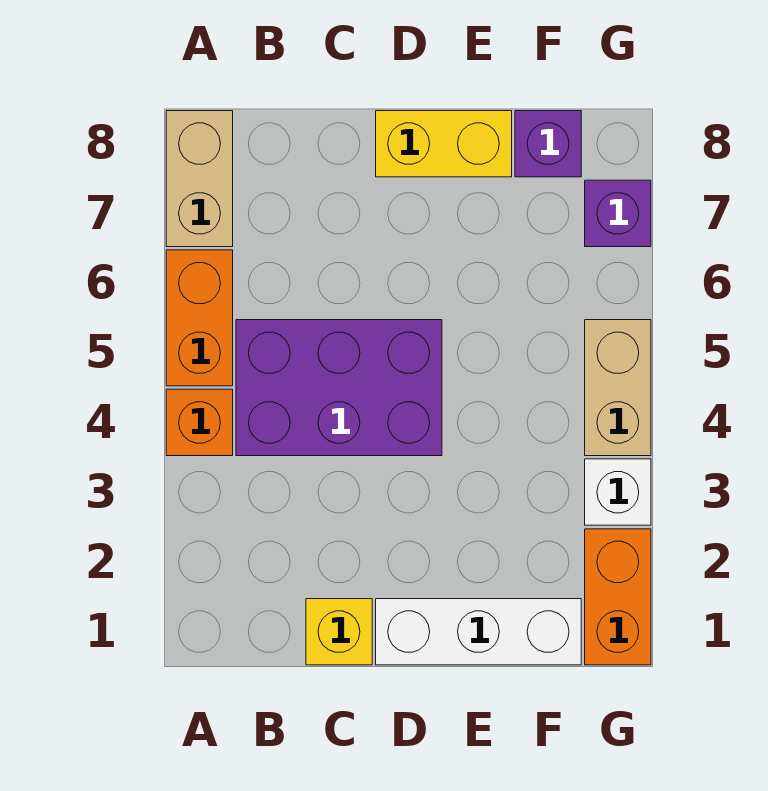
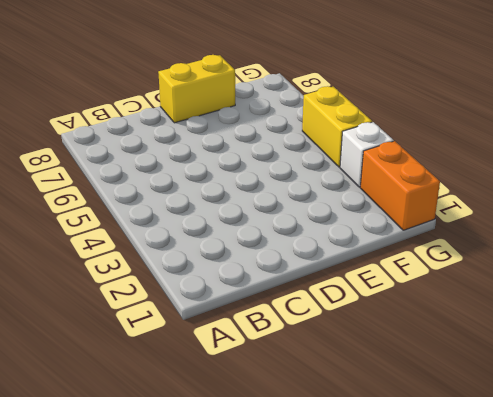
yellow brick G4:G5 level 1 -> tan brick G4:G5 level 1
none -> orange brick A4 level 1
none -> orange brick A5:A6 level 1
none -> tan brick A7:A8 level 1

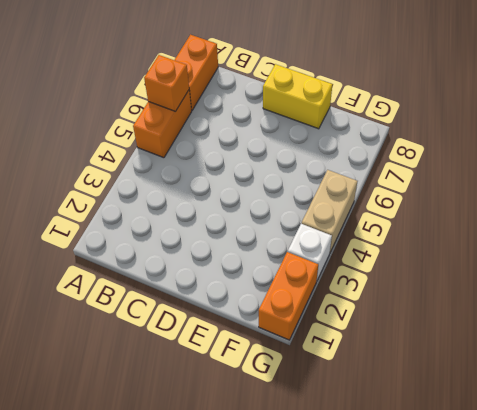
orange brick A6 level 2 -> orange brick A4 level 1
orange brick A7:A8 level 1 -> tan brick A7:A8 level 1
none -> purple brick B4:D5 level 1
none -> yellow brick C1 level 1
none -> white brick D1:F1 level 1

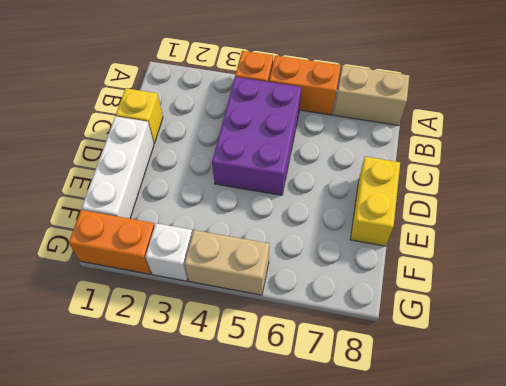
none -> purple brick F8 level 1
none -> purple brick G7 level 1

